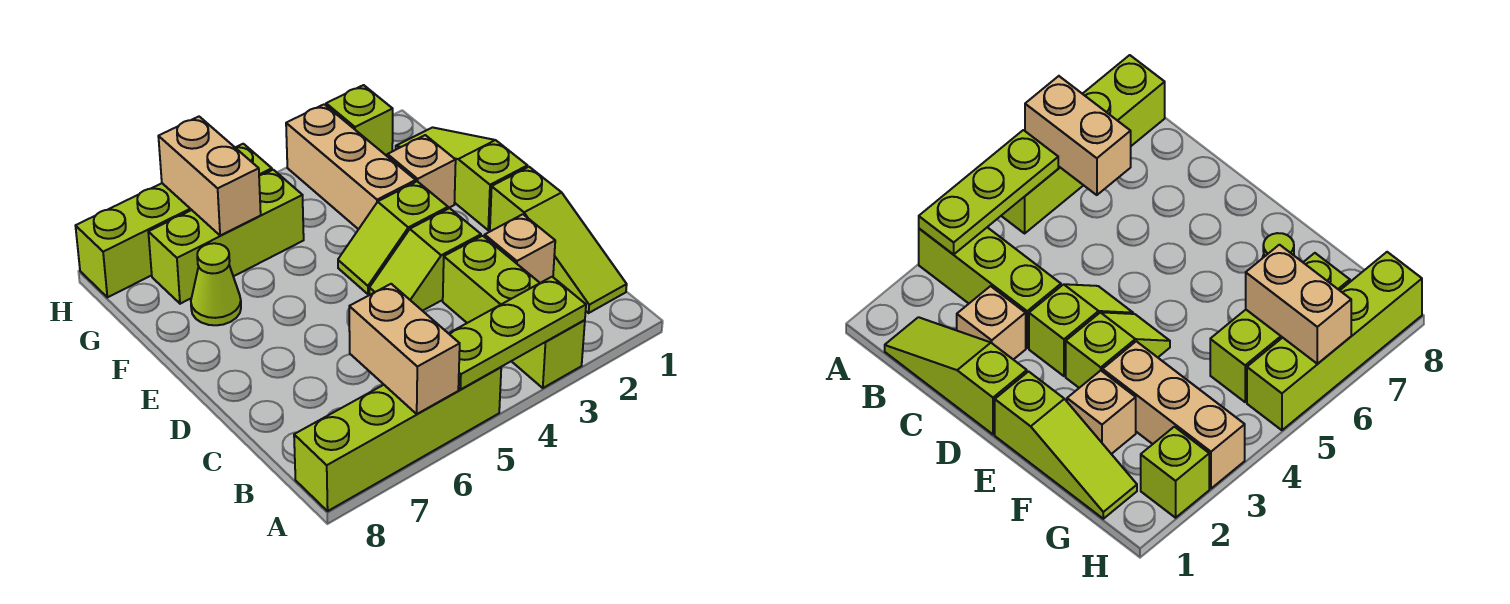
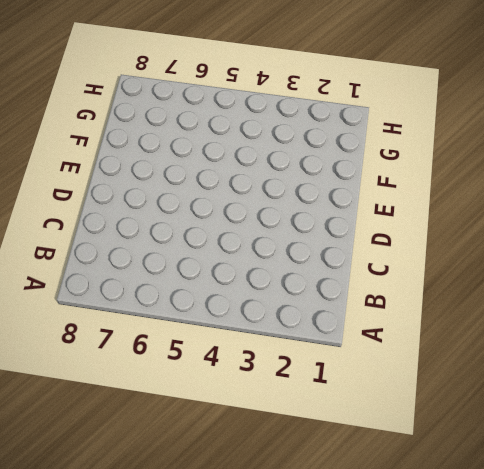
none -> lime brick A3:C3 level 1
none -> lime brick A5:A8 level 1
none -> lime slope B1:D1 level 1 top D

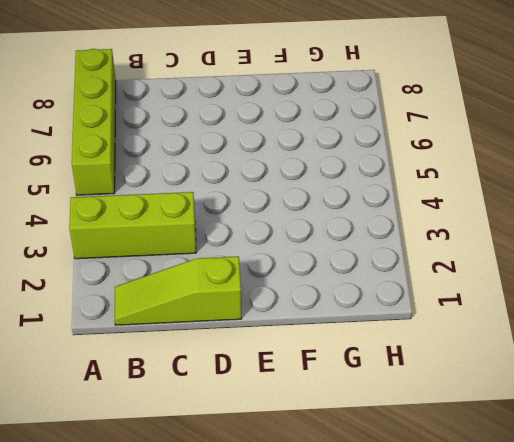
none -> tan brick C2 level 1
none -> lime slope D3:D4 level 1 top 3
none -> lime slope E1:G1 level 1 top E

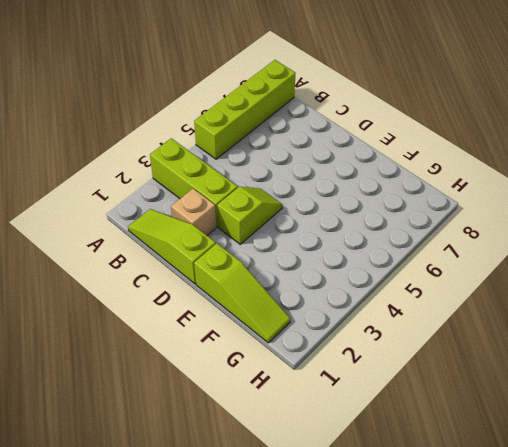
none -> lime slope E3:E4 level 1 top 3
none -> tan brick F2 level 1
none -> tan brick F3:H3 level 1

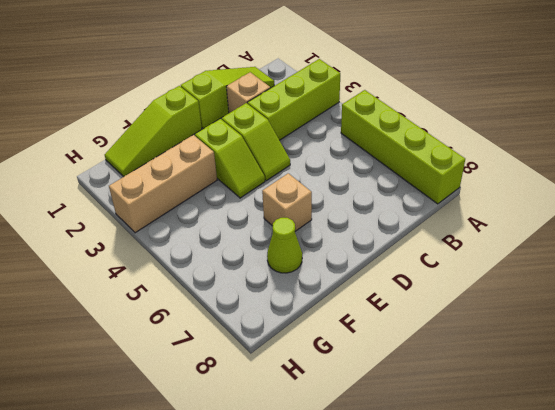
tan brick E6 level 1 -> tan brick F2 level 1
none -> lime brick G5:G7 level 1
none -> lime brick H2 level 1
none -> lime brick H5:H8 level 1

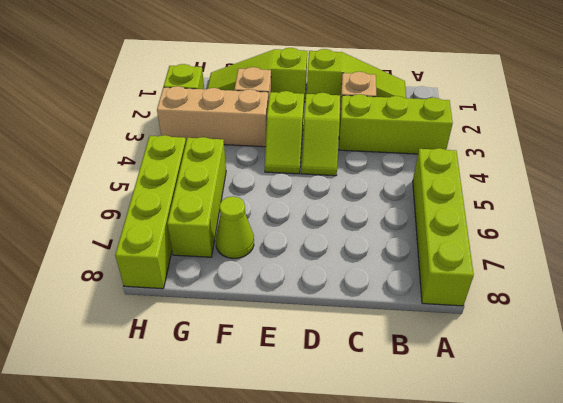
none -> lime plate A3:A5 level 2
none -> tan brick A6:B6 level 2
none -> tan brick G6:H6 level 2

